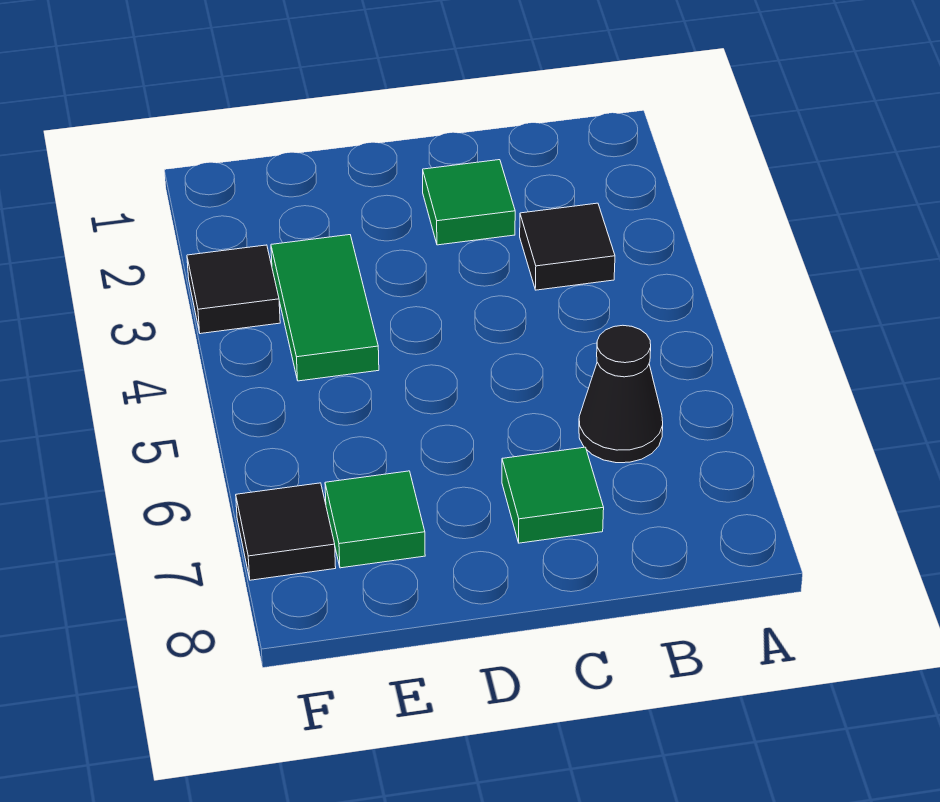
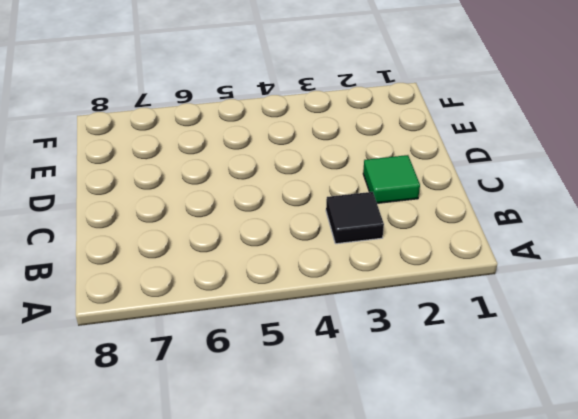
none -> black cone B6 level 1
none -> green tile C7 level 1

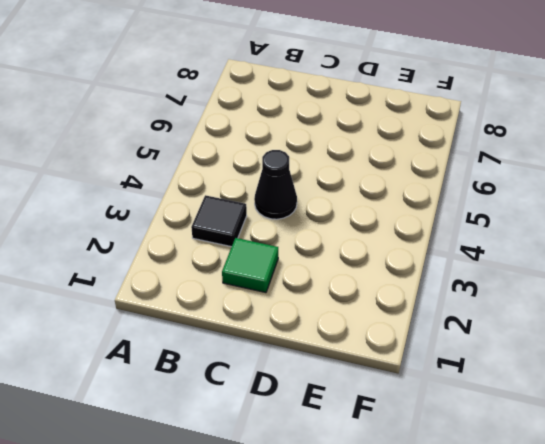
black cone C4 level 1 -> black cone B6 level 1
none -> green tile C7 level 1
none -> green tile E3:E4 level 1

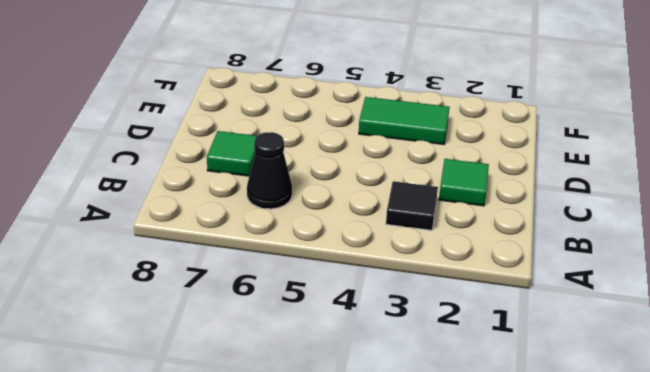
none -> green tile E7 level 1
none -> black tile F3 level 1

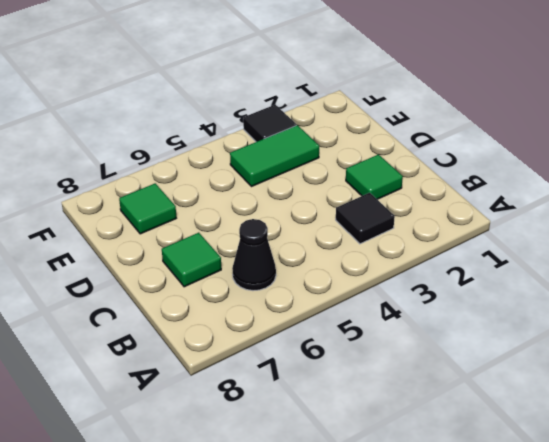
none -> black tile F7 level 1

